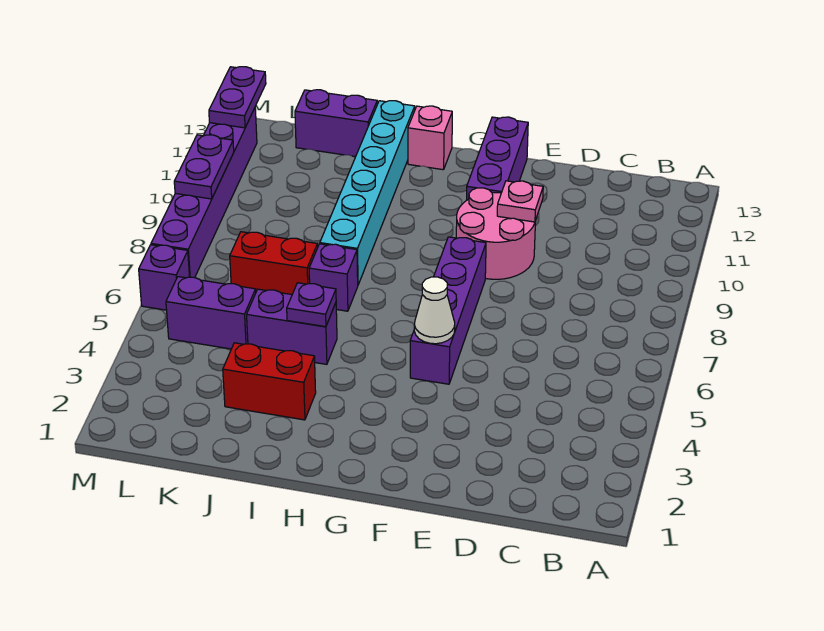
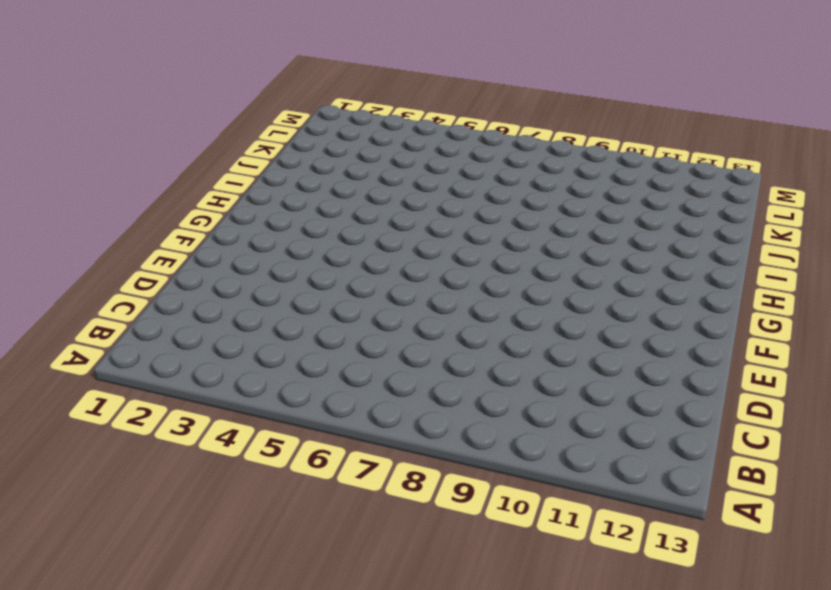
none -> pink round brick E9:F10 level 1
none -> purple brick F5:F8 level 1
none -> purple brick F11:F13 level 1

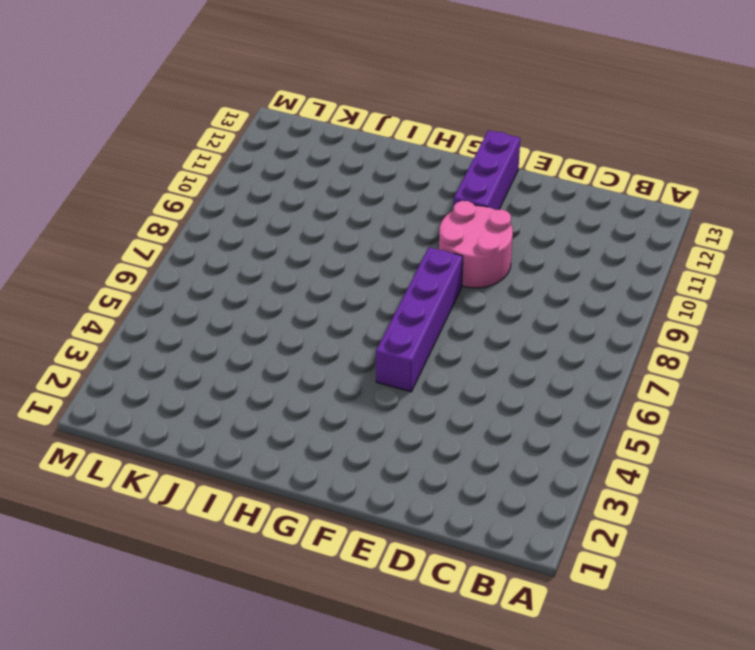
none -> pink brick H13 level 1
none -> red brick I3:J3 level 1
none -> purple brick I5:J5 level 1

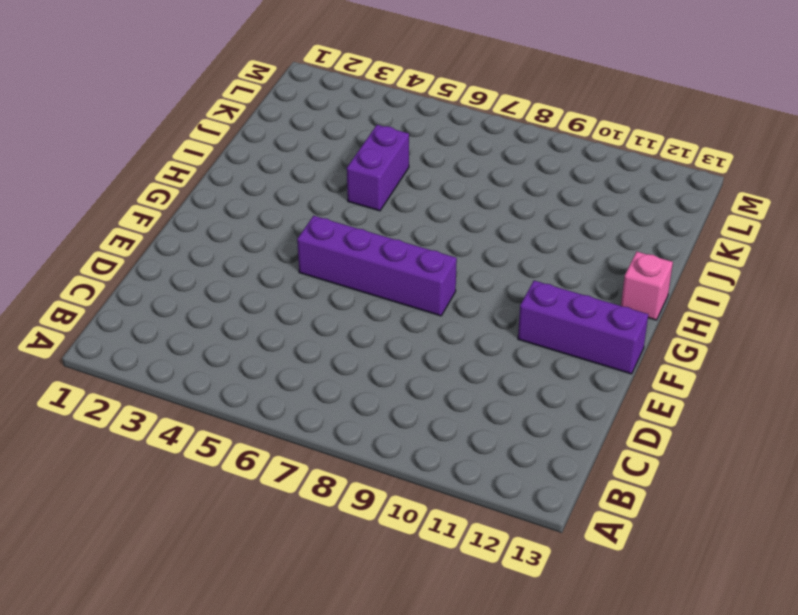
none -> pink round brick E9:F10 level 1
none -> red brick I3:J3 level 1
none -> purple brick I7 level 1

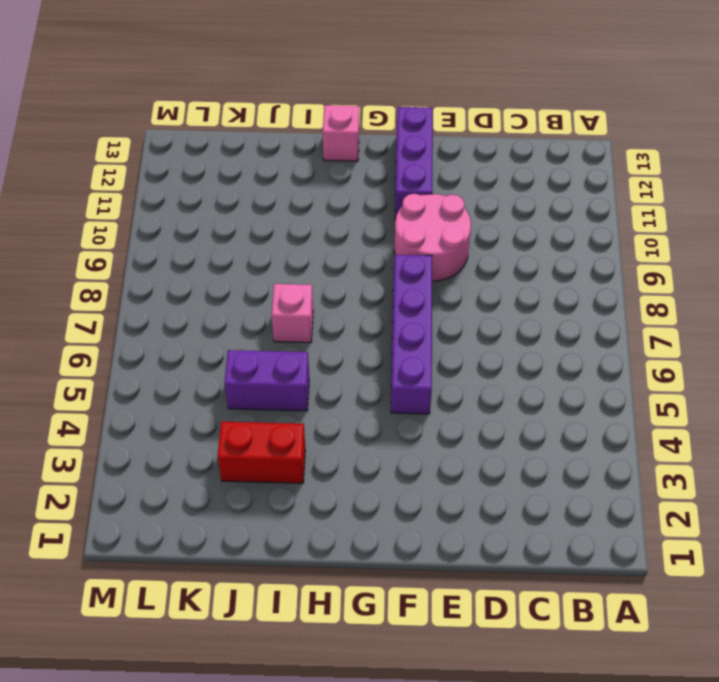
pink brick I7 level 1 -> purple brick I7 level 1
none -> cyan brick I8:I13 level 1
none -> red brick J7:K7 level 1
none -> purple brick J13:K13 level 1

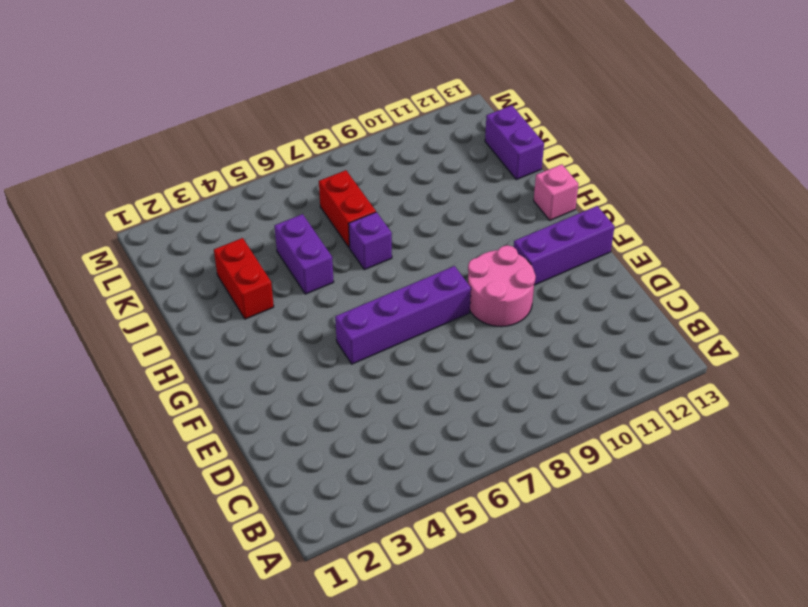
none -> cyan brick I8:I13 level 1
none -> purple brick K5:L5 level 1
none -> purple brick M6 level 1

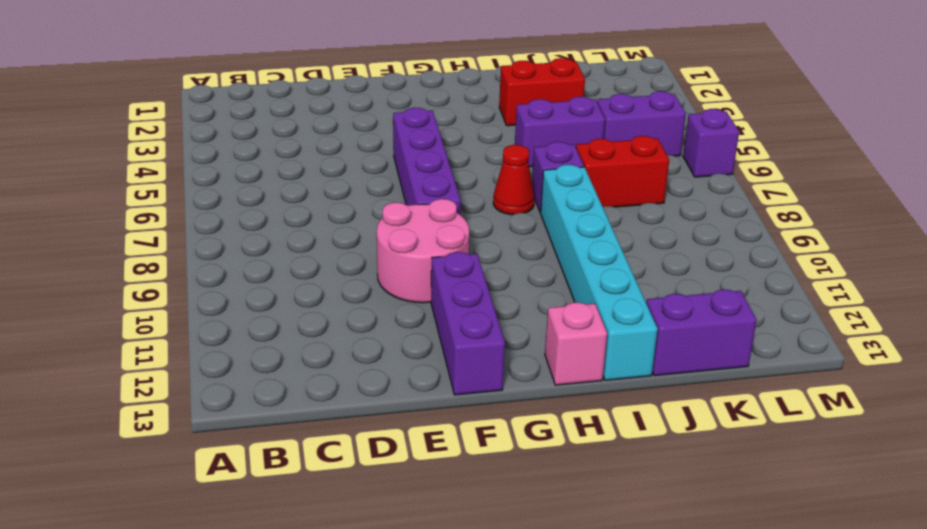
red cone H7 level 1 -> none
none -> purple brick M7:M12 level 1
none -> pink plate E10 level 2
none -> white cone F5 level 2

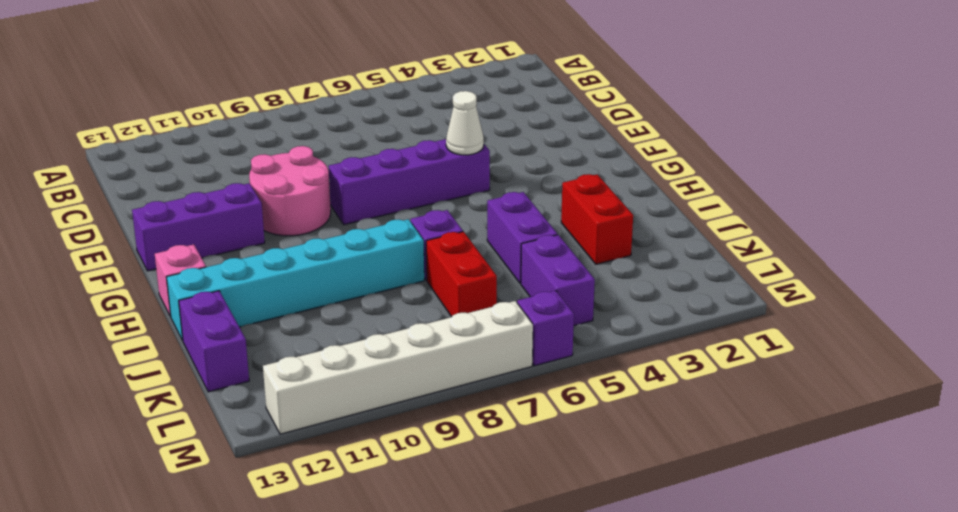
white brick M7:M12 level 1 -> purple brick M7:M12 level 1
none -> pink plate E10 level 2
none -> purple plate I5 level 2
none -> purple plate M9:M10 level 2

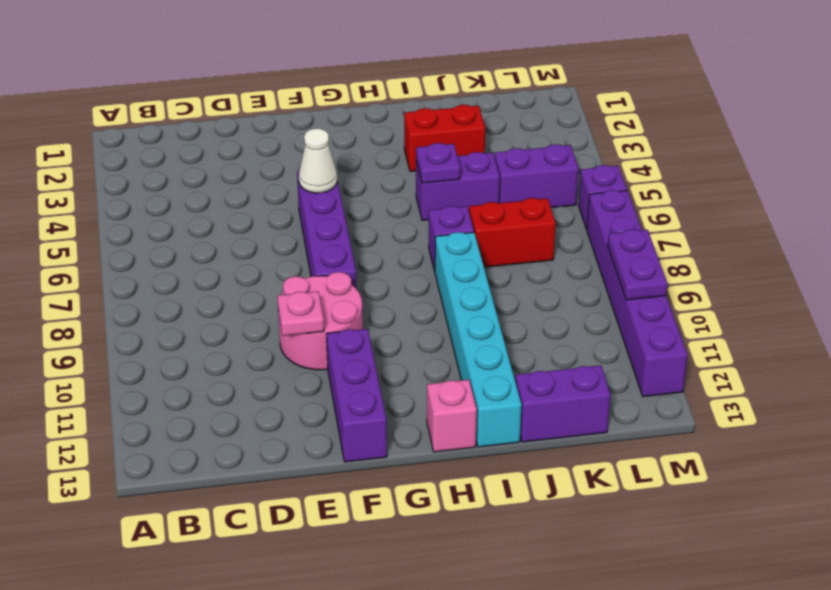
none -> purple plate M12:M13 level 2

